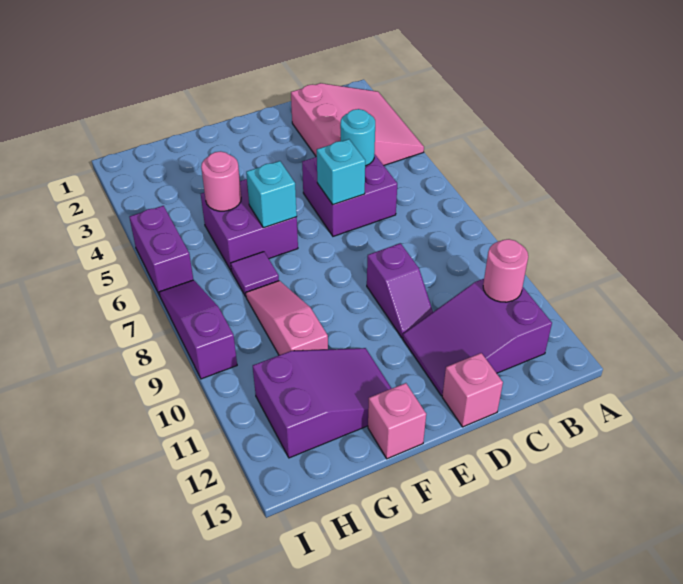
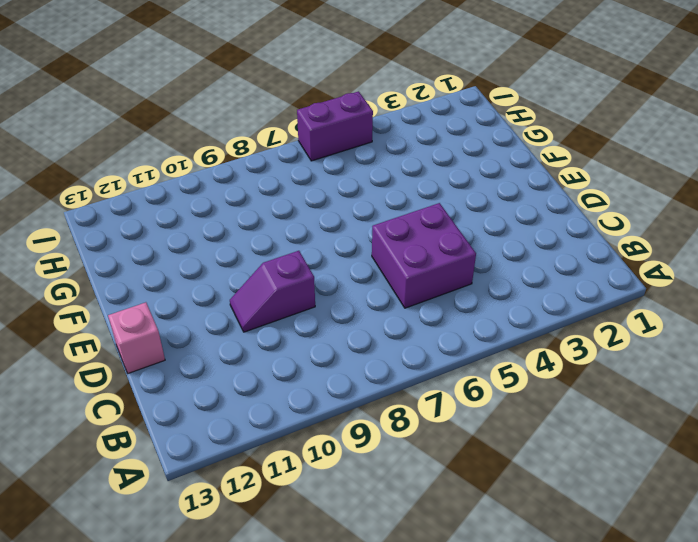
none -> pink slope A2:C4 level 1 top C
none -> purple slope B11:D12 level 1 top B
none -> purple brick F5:G6 level 1

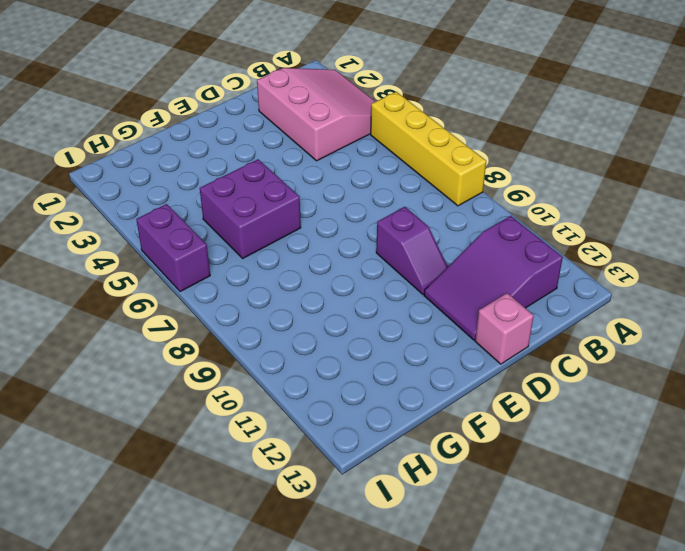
yellow brick A5:A8 level 1 -> none
none -> purple brick C5:D6 level 1
none -> purple slope F11:H12 level 1 top H
none -> pink brick F13 level 1

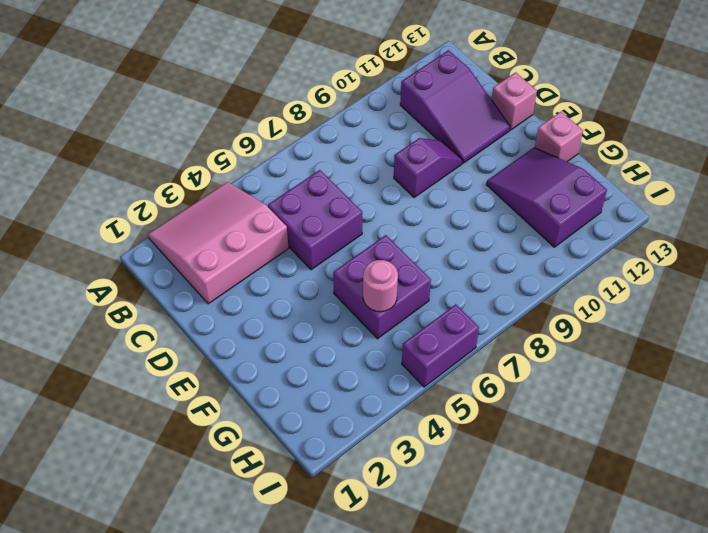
none -> purple tile G7 level 1
none -> pink slope G8:G10 level 1 top 10
none -> purple slope I7:I9 level 1 top 9

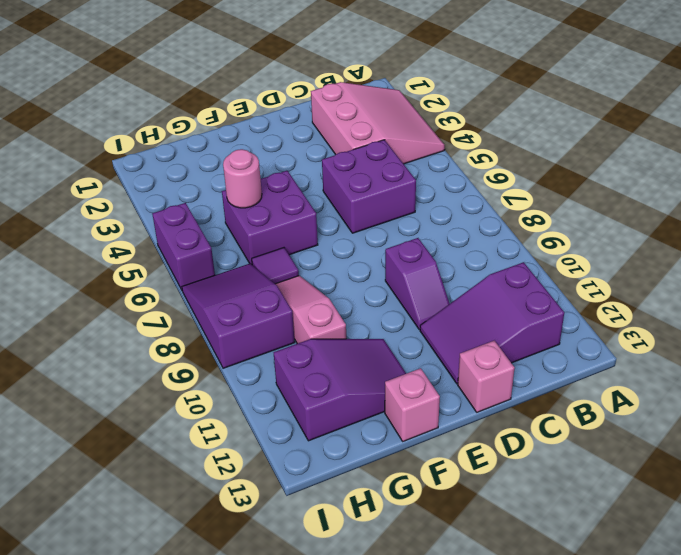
purple slope H7:I9 level 1 top 9 -> purple slope I7:I9 level 1 top 9
none -> pink round brick B11 level 2
none -> cyan round brick C5 level 2
none -> cyan brick D6 level 2

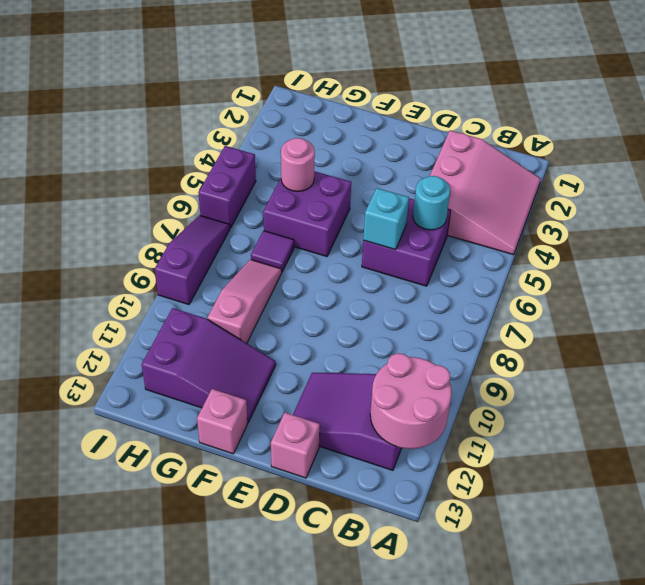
pink round brick A11:B12 level 2 -> pink round brick B11 level 2
none -> purple slope D9:D10 level 1 top 9
none -> cyan brick F6 level 2

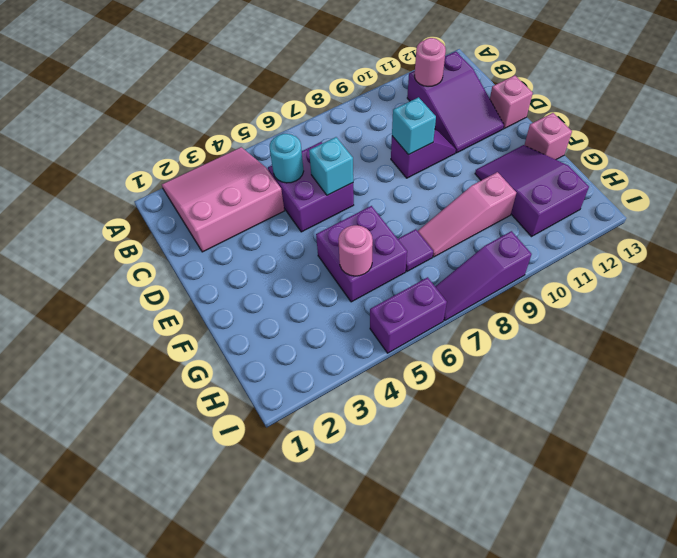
cyan brick D9 level 2 -> cyan brick F6 level 2

